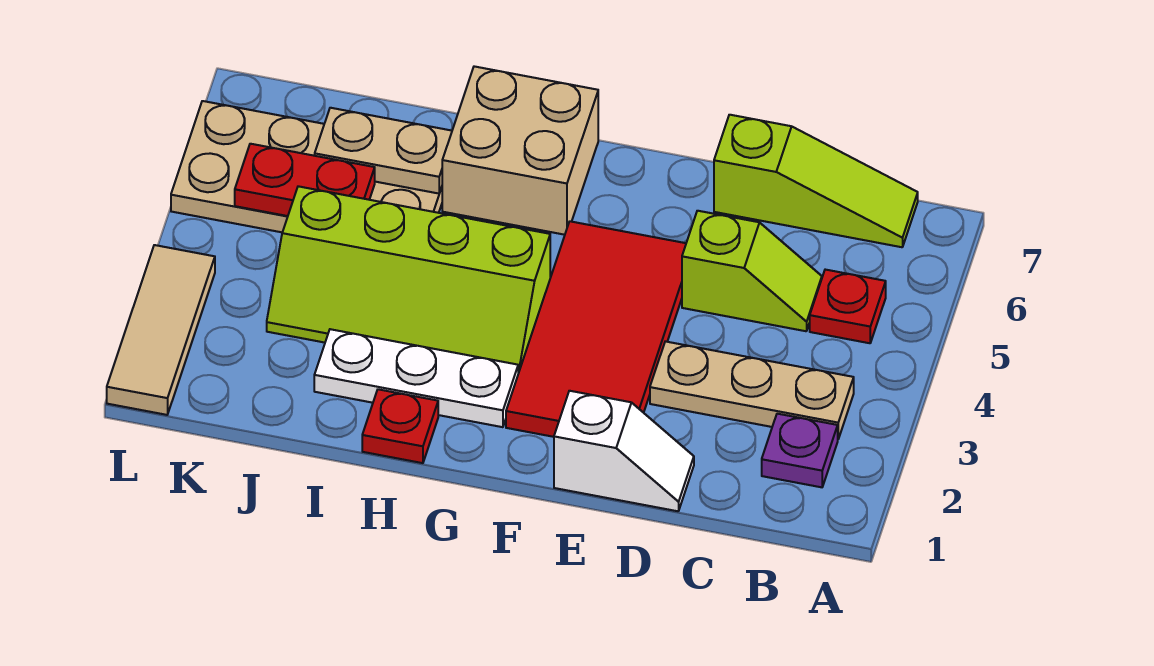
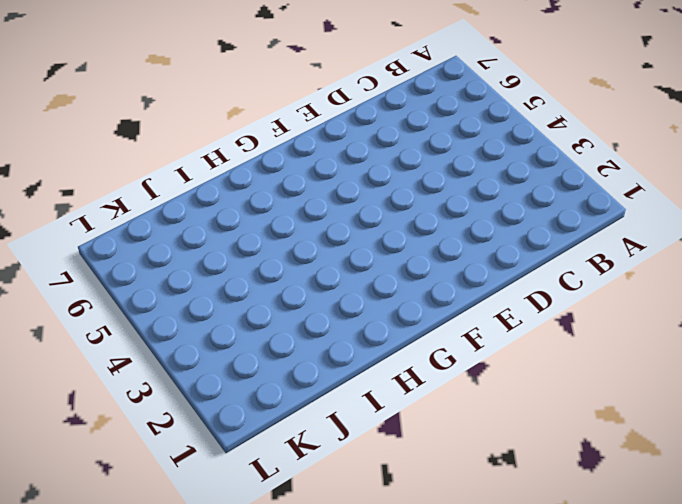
none -> purple plate B2 level 1
none -> tan plate B3:D3 level 1
none -> red plate B5 level 1

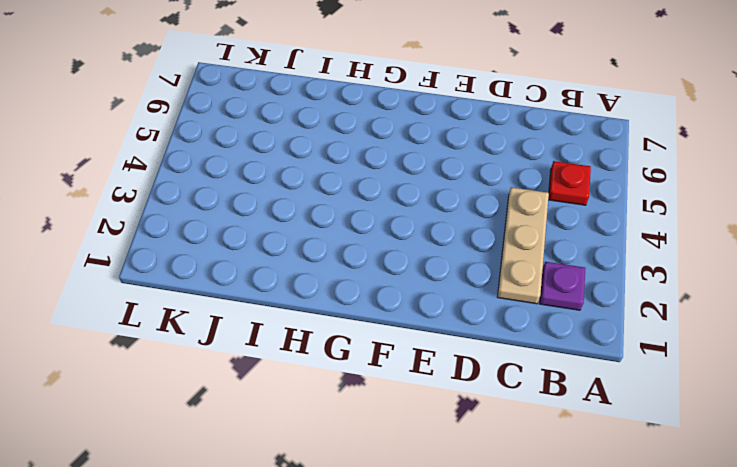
tan plate C2:C4 level 1 -> tan plate B3:D3 level 1
none -> lime slope B7:D7 level 1 top D
none -> lime slope C5:D5 level 1 top D
none -> white slope D1:E1 level 1 top E

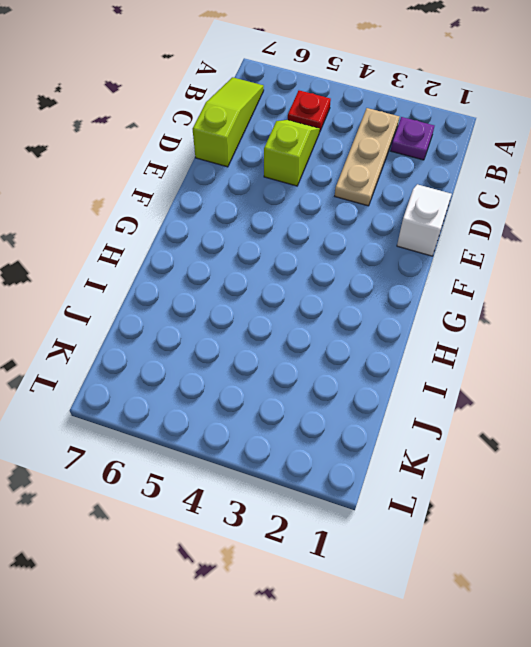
none -> red tile E2:F5 level 1
none -> white plate G2:I2 level 1
none -> lime slope G3:J4 level 1 top 4

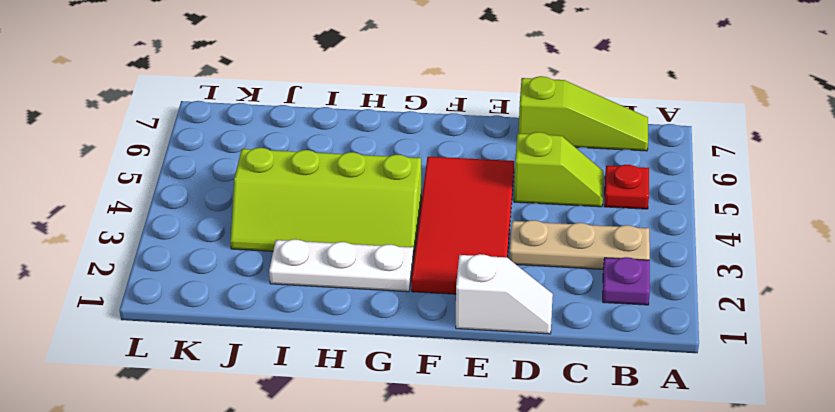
none -> tan brick G6:H7 level 1
none -> red plate H1 level 1
none -> tan plate I5:L6 level 1

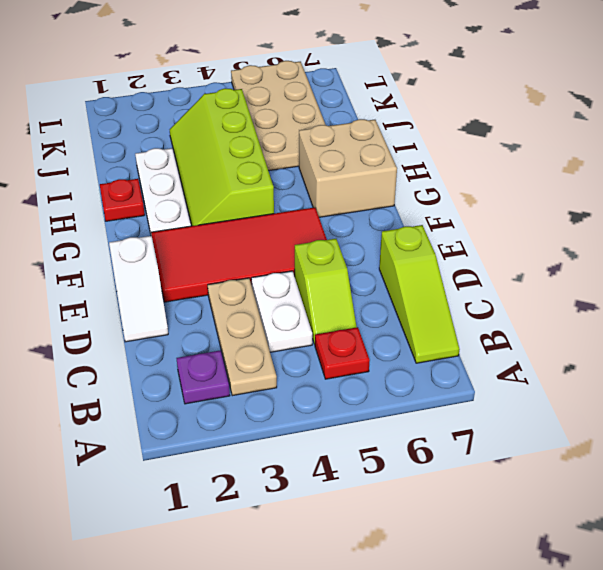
white plate C4:D4 level 1 -> none
none -> tan tile L1:L3 level 1
none -> tan plate I6:J6 level 2
none -> red plate J5:K5 level 2

